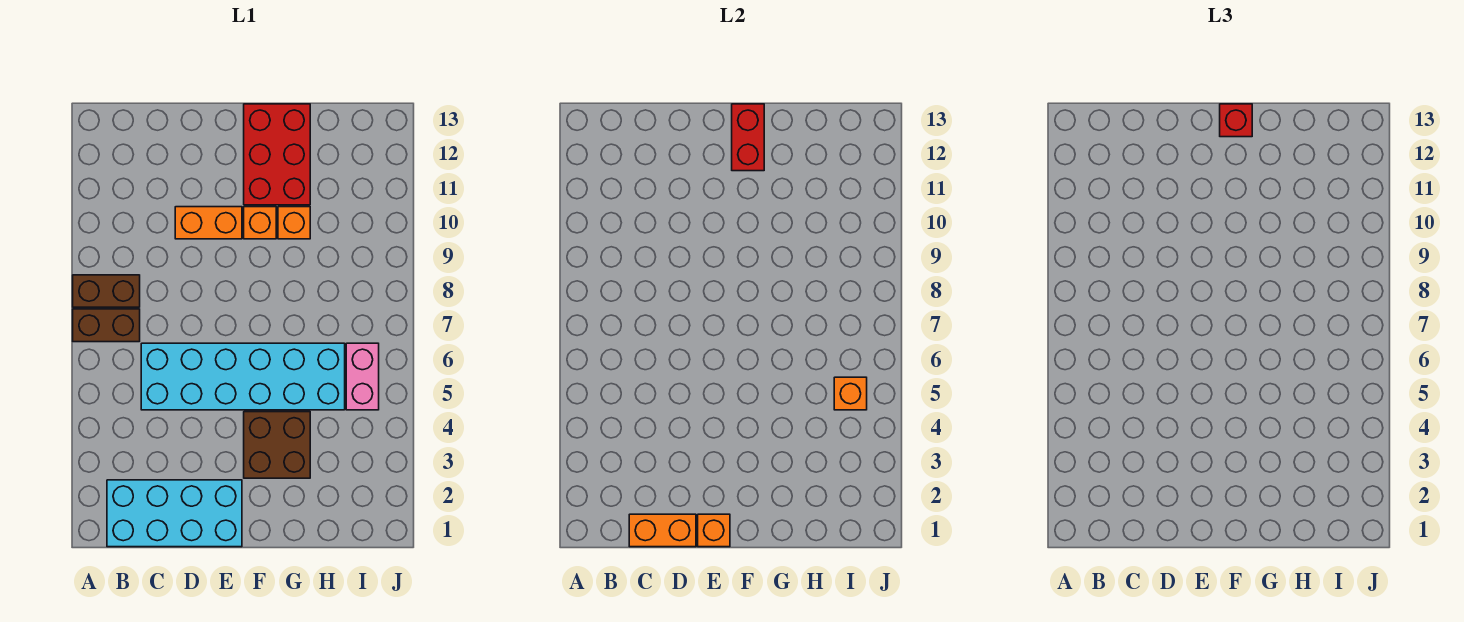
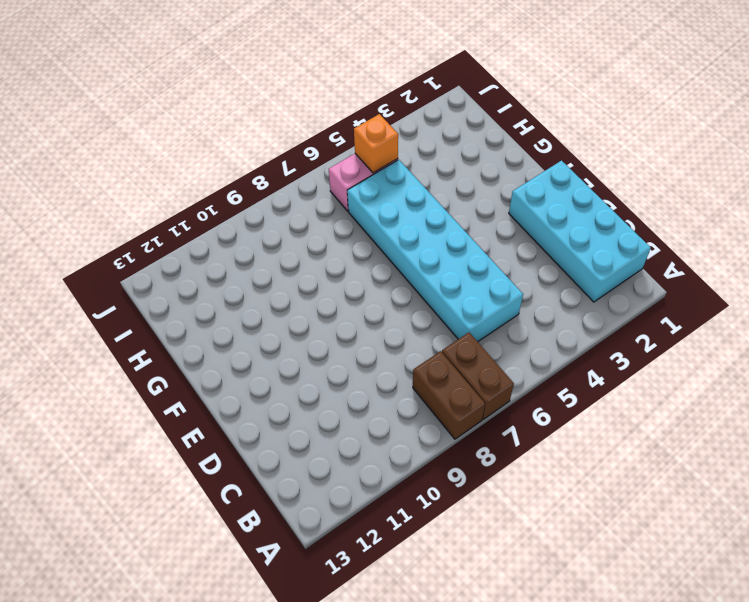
none -> orange brick D10:E10 level 1
none -> brown brick F3:G4 level 1
none -> orange brick F10 level 1

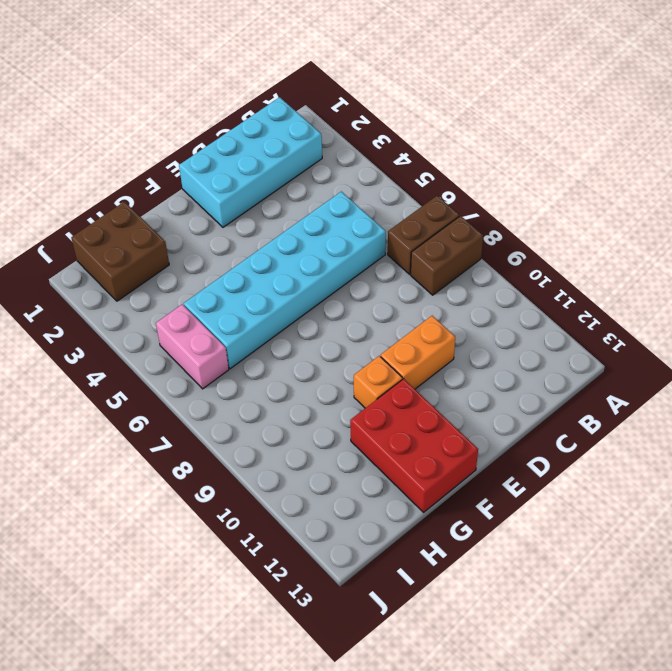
brown brick H1:I2 level 1 -> brown brick F3:G4 level 1
none -> orange brick G10 level 1
none -> orange brick C1:D1 level 2
none -> orange brick E1 level 2

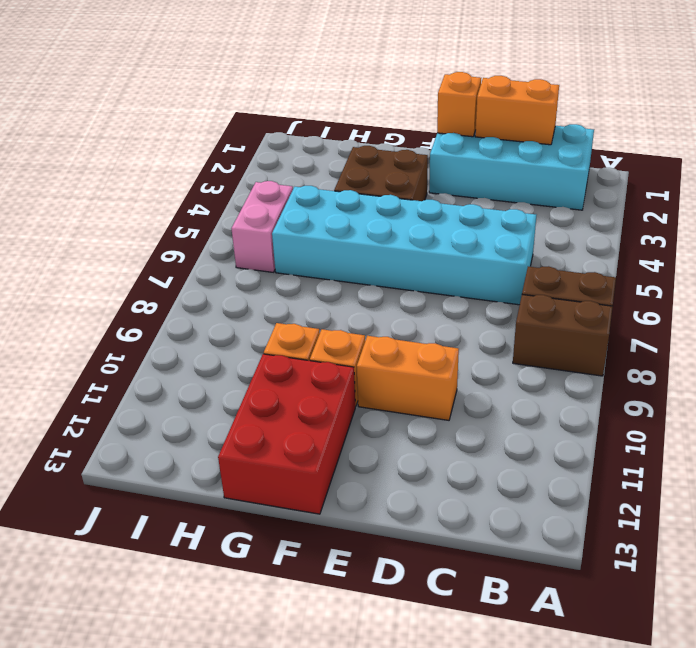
none -> red brick F12:F13 level 2
none -> orange brick I5 level 2
none -> red brick F13 level 3

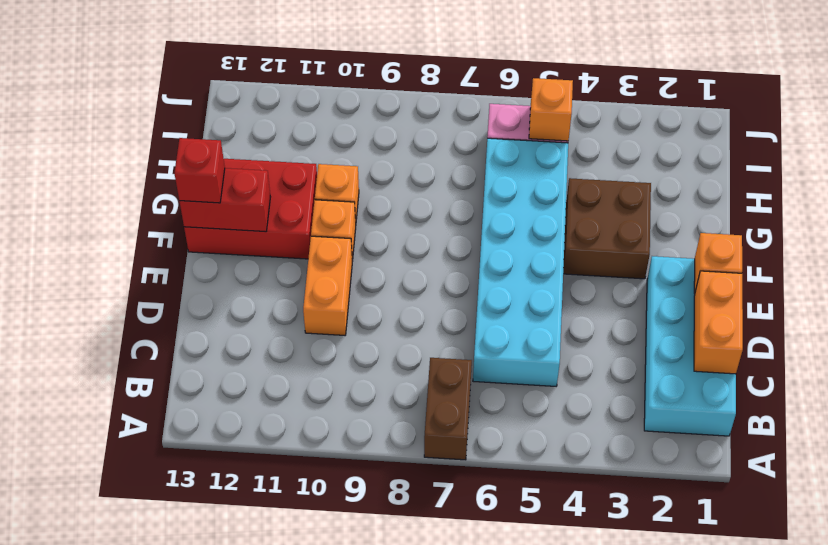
none -> brown brick A8:B8 level 1

